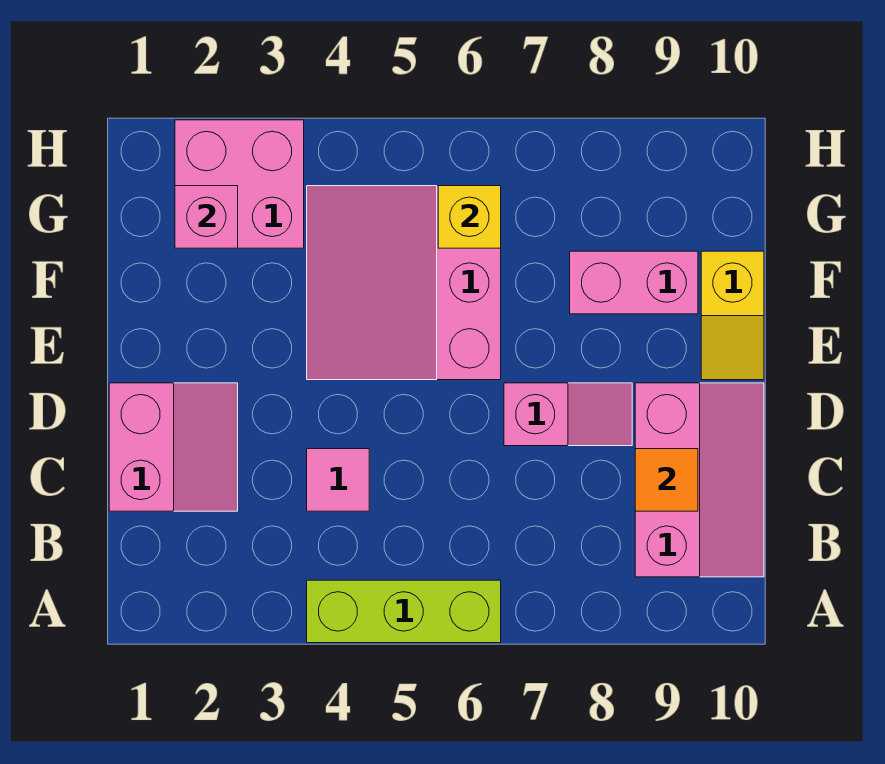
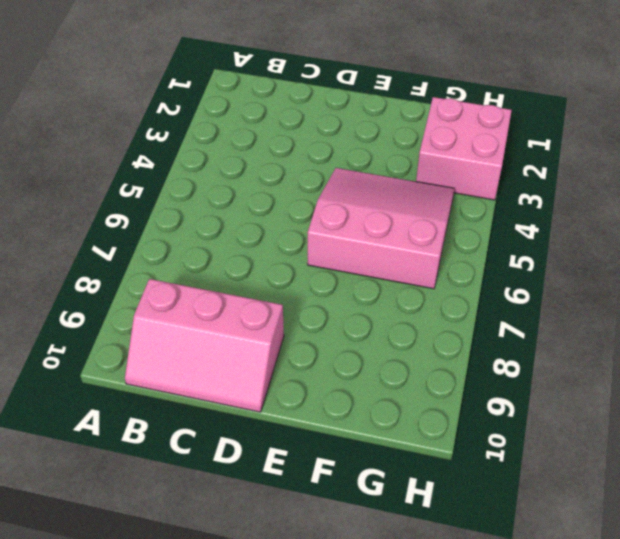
none -> lime brick A4:A6 level 1
none -> pink slope C1:D2 level 1 top 1
none -> pink tile C4 level 1

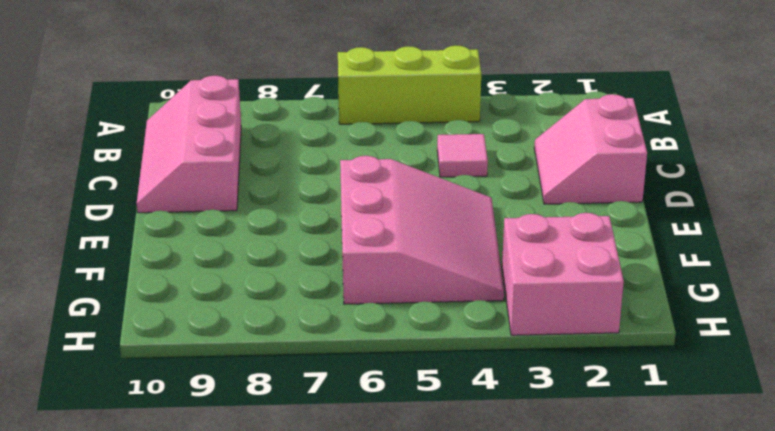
none -> pink slope D7:D8 level 1 top 7
none -> yellow slope E10:F10 level 1 top F
none -> pink brick F8:F9 level 1

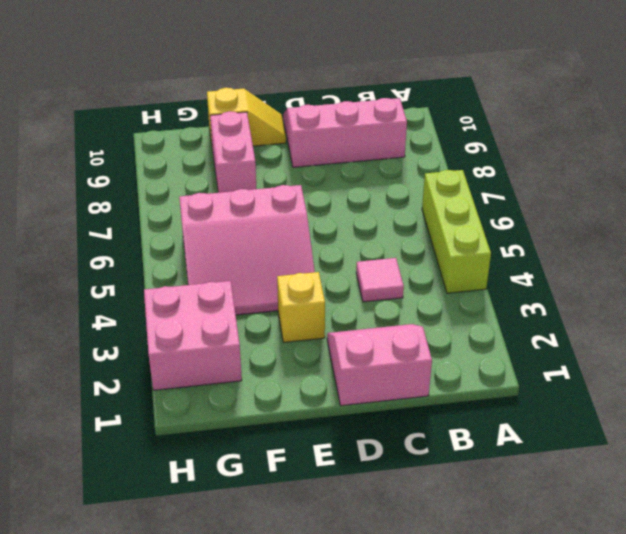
yellow brick E3 level 1 -> yellow brick G6 level 2
none -> pink slope D7:D8 level 1 top 7
none -> orange tile C9 level 2
none -> pink brick G2 level 2

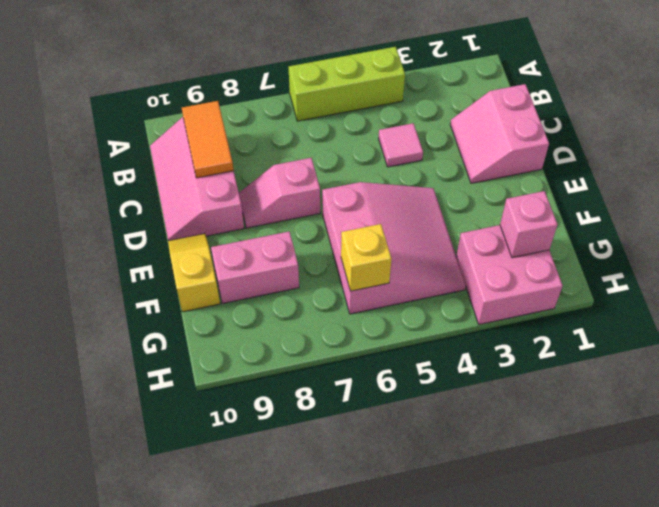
orange tile B9:C9 level 2 -> orange tile C9 level 2

